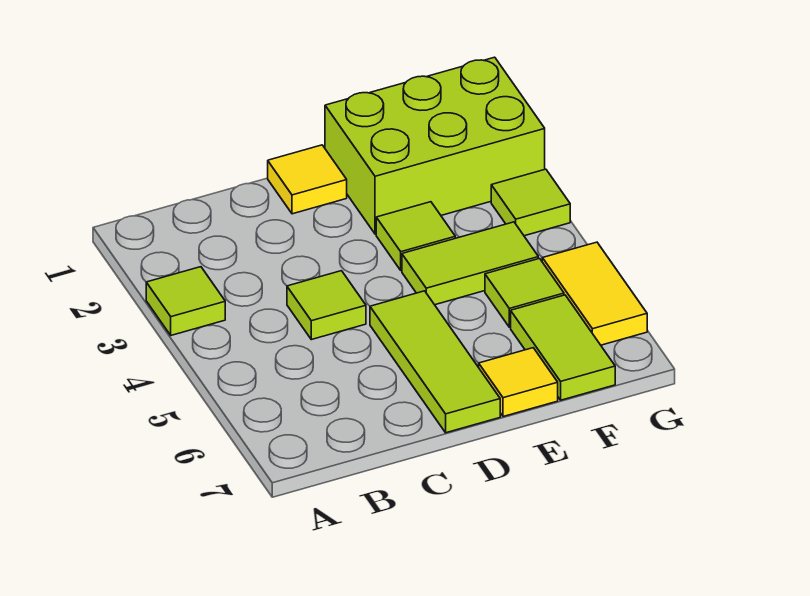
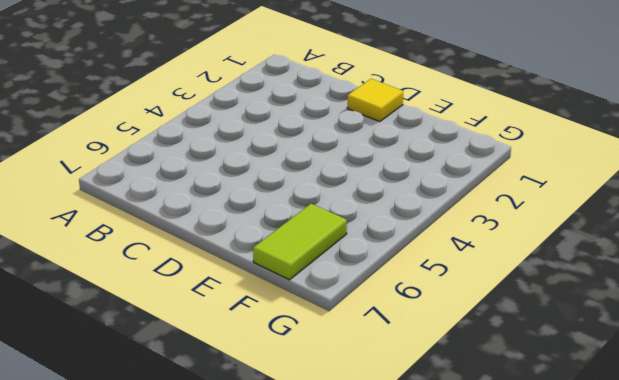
none -> lime tile A3 level 1
none -> lime tile C4 level 1
none -> lime tile D5:D7 level 1

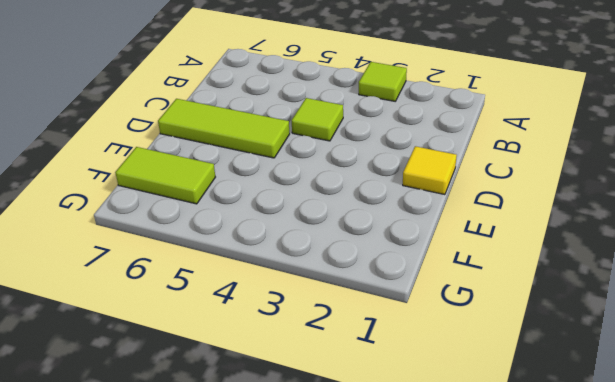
none -> lime brick E1:G2 level 1
none -> lime tile E3 level 1
none -> lime tile E4:F4 level 1

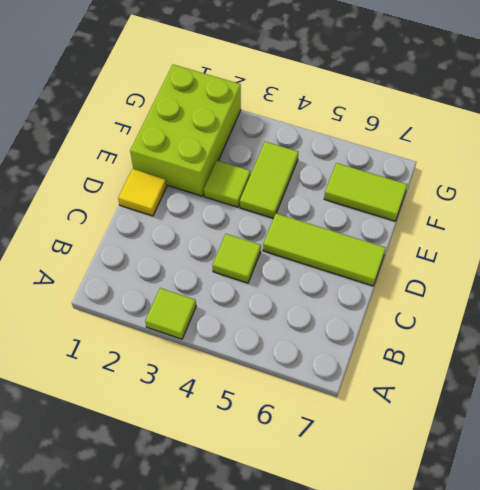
none -> yellow tile E7 level 1
none -> lime tile F5 level 1
none -> lime tile G3 level 1

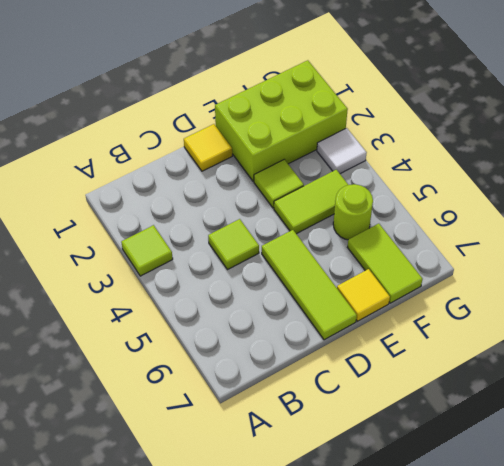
lime round brick F5 level 1 -> lime tile F5 level 1
white tile G3 level 1 -> lime tile G3 level 1
none -> yellow tile G5:G6 level 1

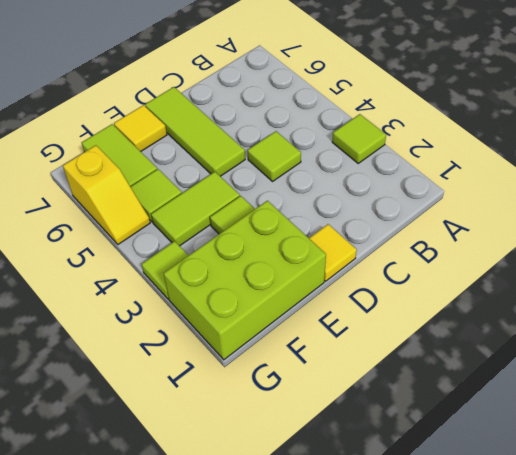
yellow slope G5:G6 level 1 top 6 -> yellow tile G5:G6 level 1

